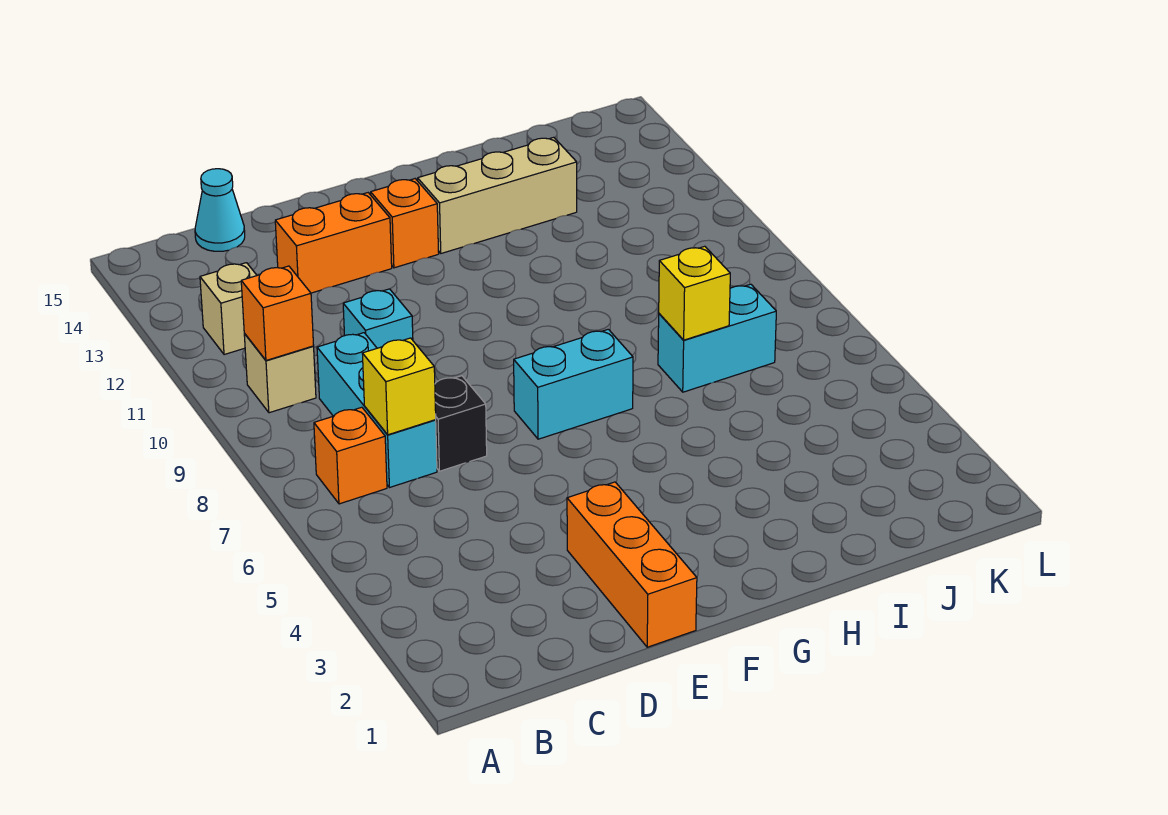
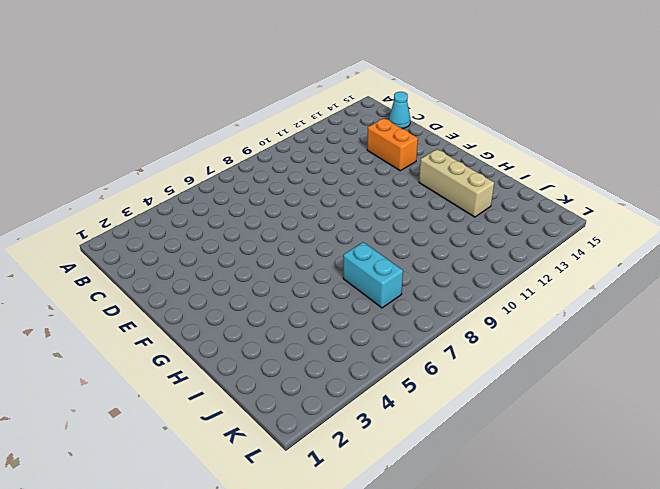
none -> orange brick B7 level 1
none -> tan brick B10 level 1
none -> tan brick B12 level 1

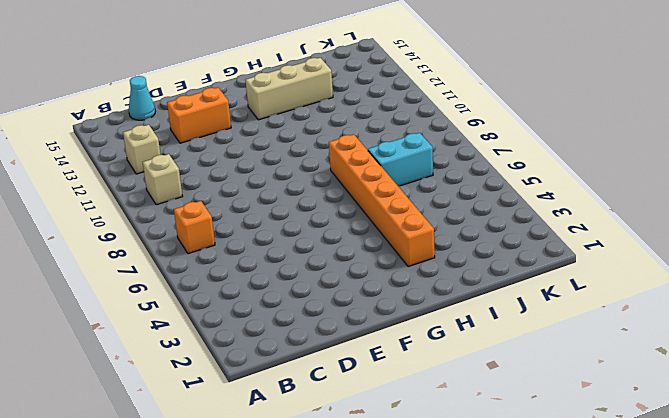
orange brick H3:H8 level 1 -> none
none -> cyan brick C7:C9 level 1
none -> black brick D7 level 1
none -> cyan brick D10 level 1

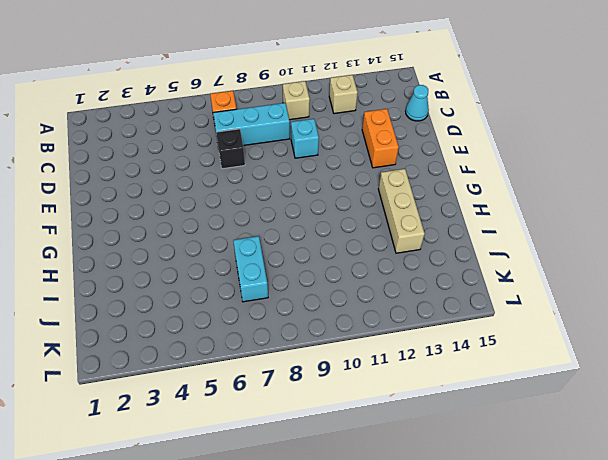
none -> orange brick E1:E3 level 1
none -> cyan brick F7:G7 level 1
none -> orange brick F13 level 1

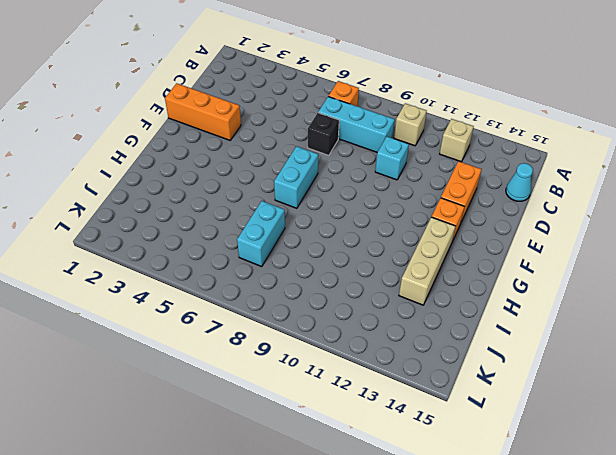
none -> orange brick B10 level 2
none -> yellow brick C7 level 2
none -> yellow brick I7 level 2

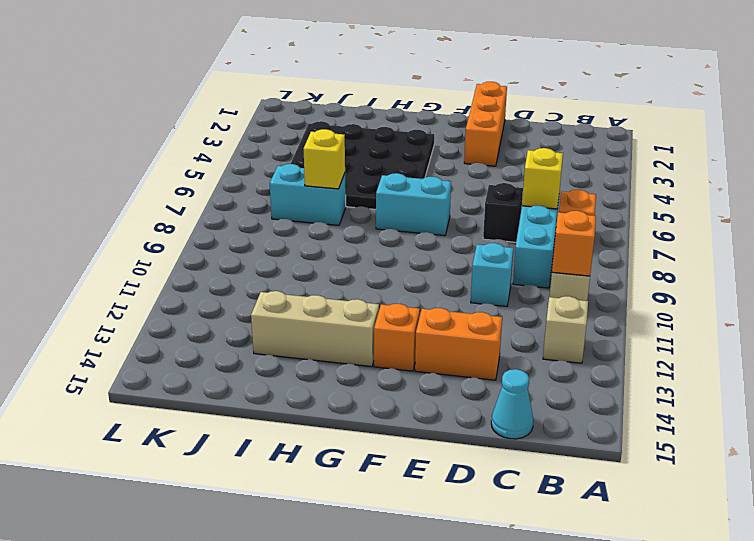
black plate G3:J6 level 1 -> none

